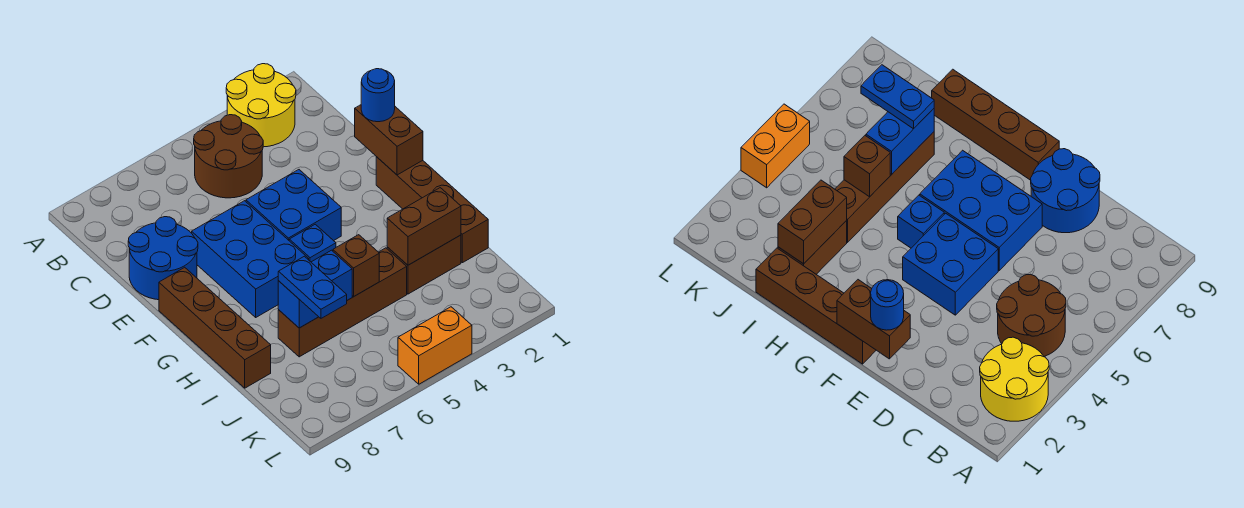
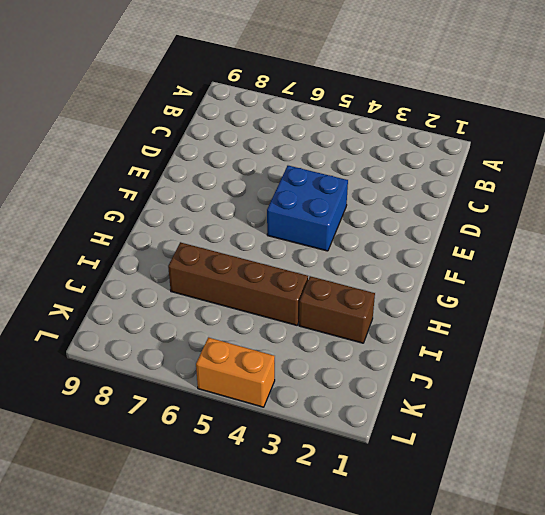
none -> yellow round brick A2:B3 level 1
none -> brown round brick B4:C5 level 1
none -> blue round brick D8:E9 level 1

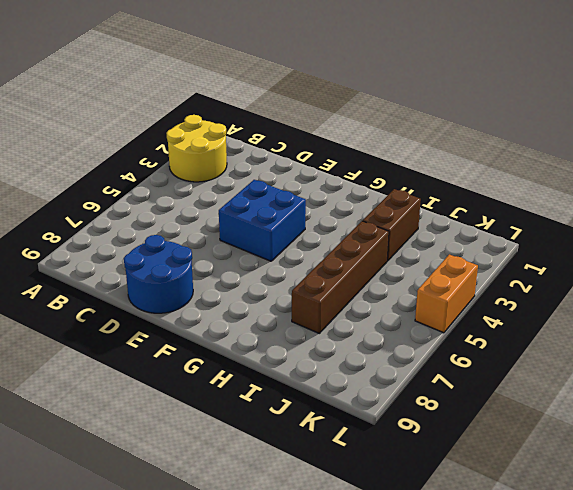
none -> brown round brick B4:C5 level 1
none -> blue brick E6:G7 level 1
none -> brown brick F1:I1 level 1

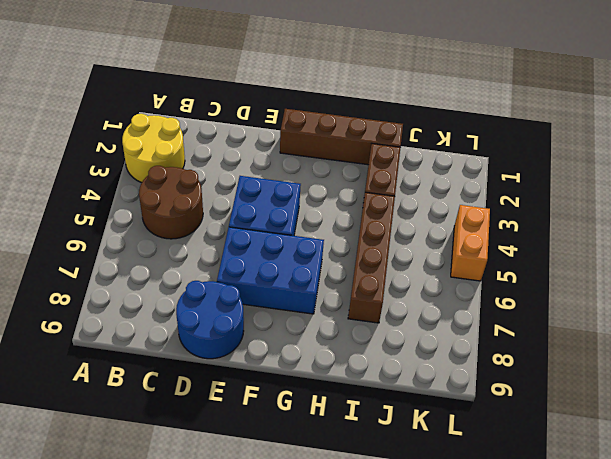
none -> brown brick F9:I9 level 1
none -> blue brick G5 level 1
none -> brown brick E1:F1 level 2

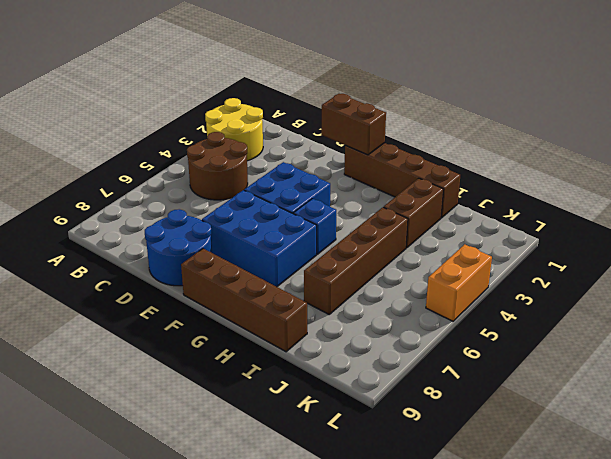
none -> brown brick I2:I3 level 2
none -> brown brick I5 level 2
none -> blue brick I6:I7 level 2

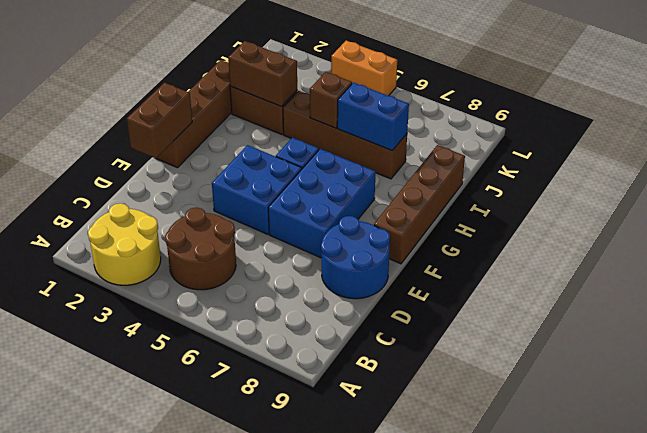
none -> blue round brick E1 level 3
none -> blue plate I7:J7 level 3

